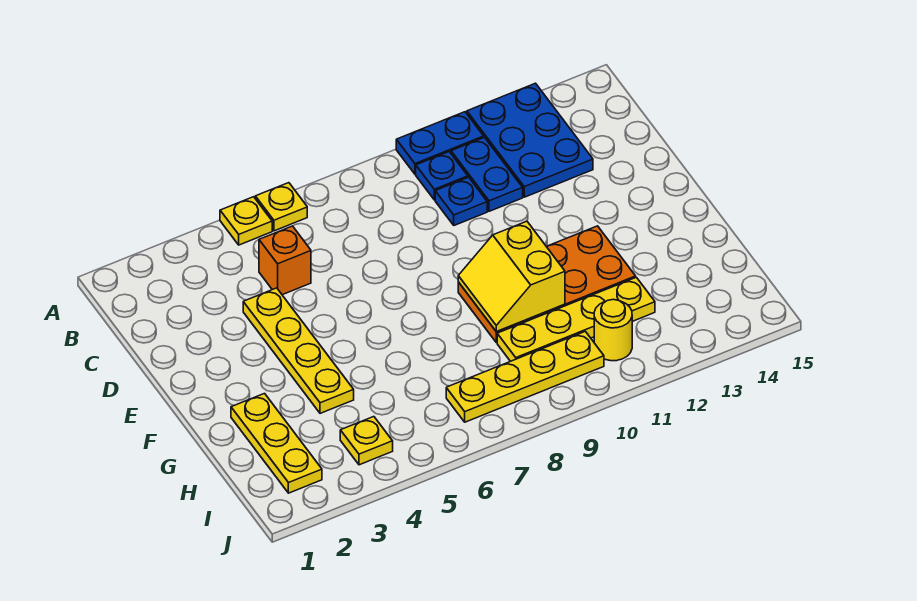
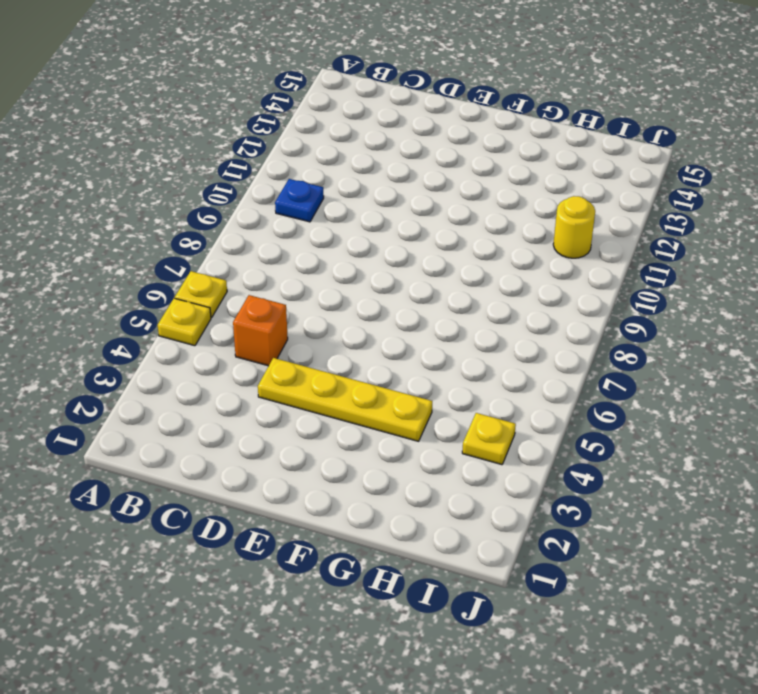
none -> blue plate A10:A11 level 1
none -> blue plate A12:C13 level 1
none -> blue plate B11:C11 level 1

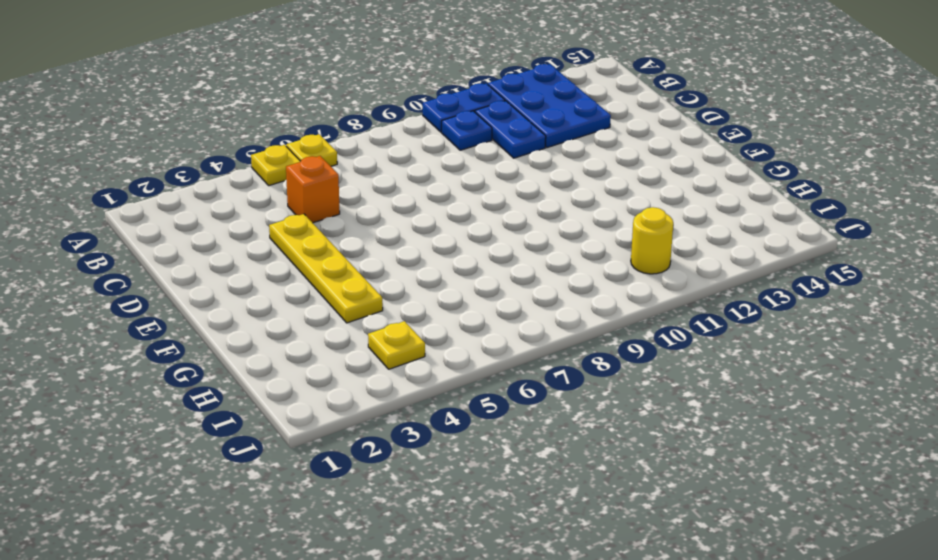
none -> blue plate C10 level 1
none -> orange plate F9:G12 level 1
none -> yellow plate G2:I2 level 1

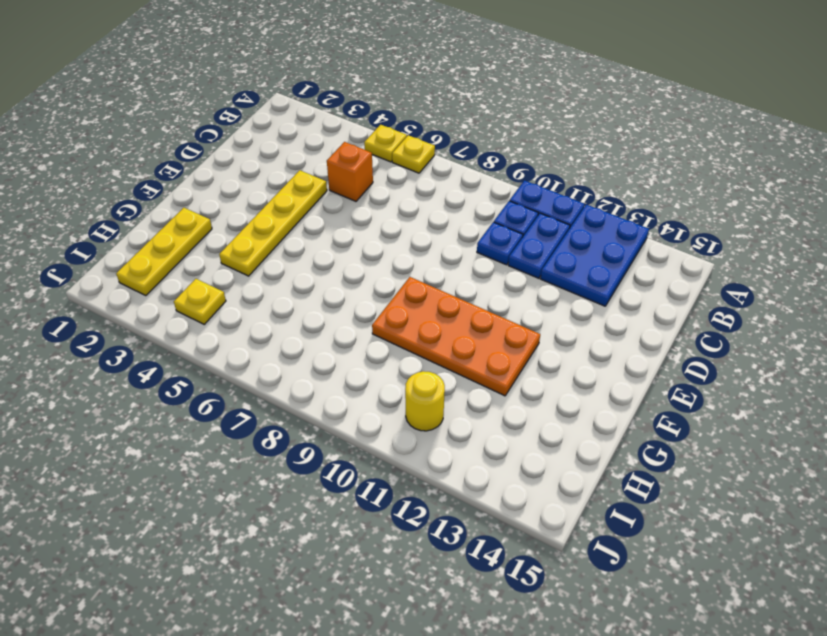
none -> yellow plate H9:H12 level 1
none -> yellow plate I7:I10 level 1
none -> yellow slope F9:G10 level 2 top 10

